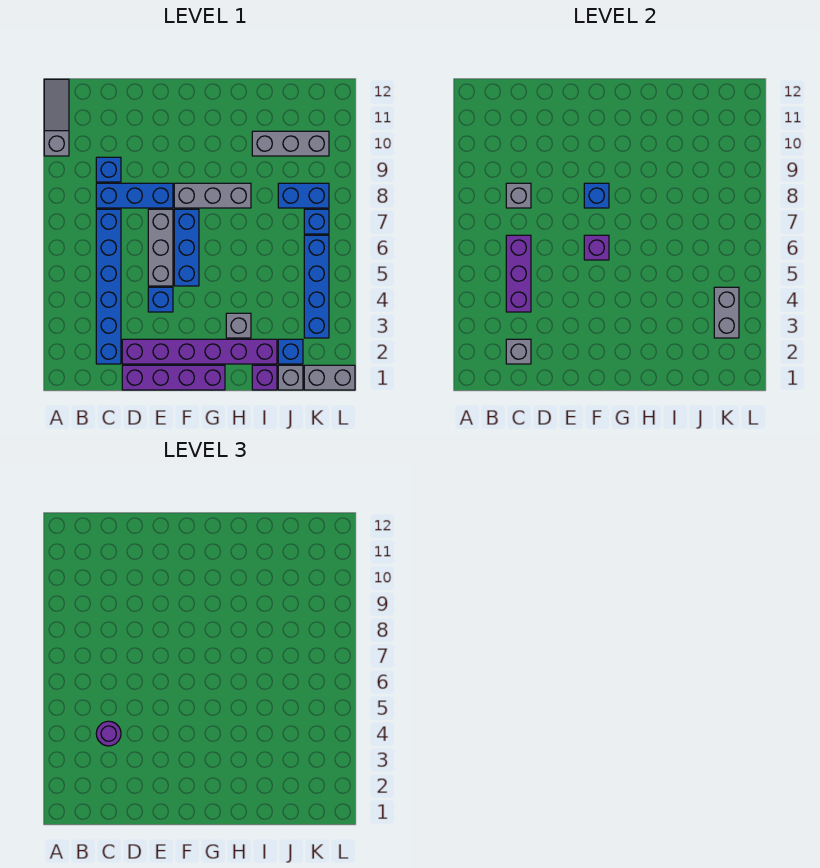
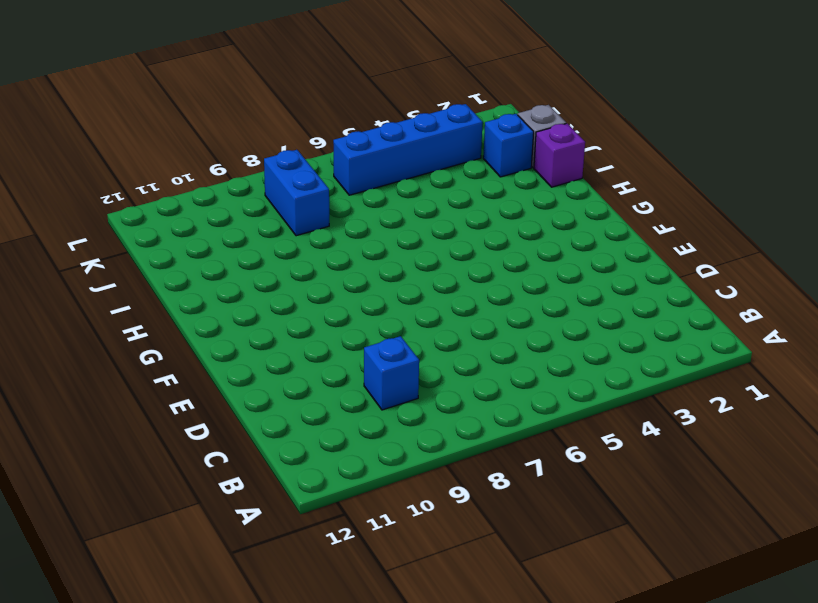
none -> grey slope A10:A12 level 1 top 10
none -> blue brick C2:C7 level 1
none -> blue brick C8:E8 level 1

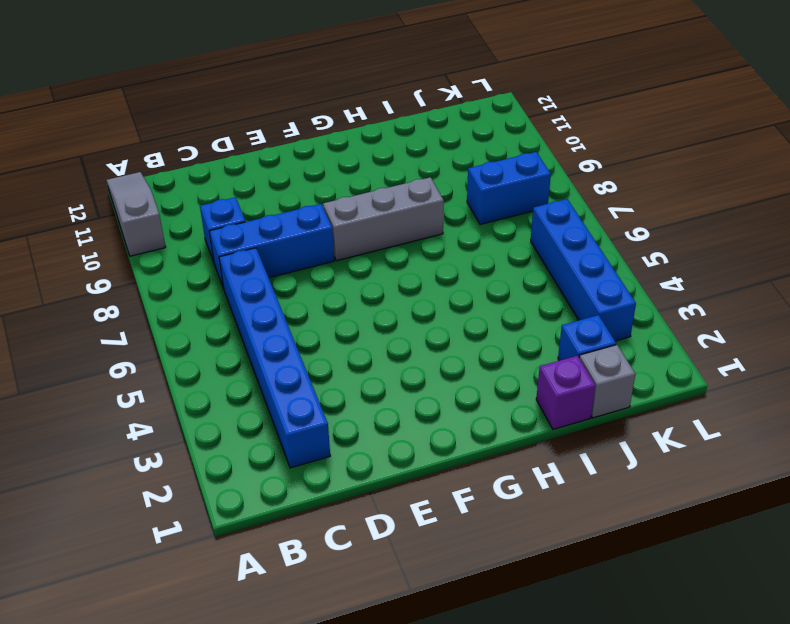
none -> purple brick D1:G1 level 1
none -> purple brick D2:I2 level 1
none -> blue brick E4 level 1

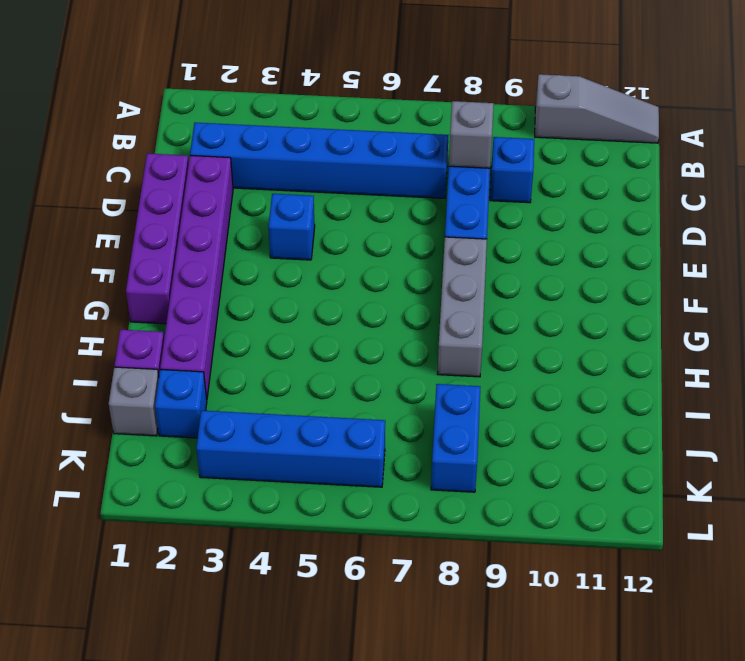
none -> grey brick E5:E7 level 1
none -> blue brick F5:F7 level 1
none -> grey brick H3 level 1

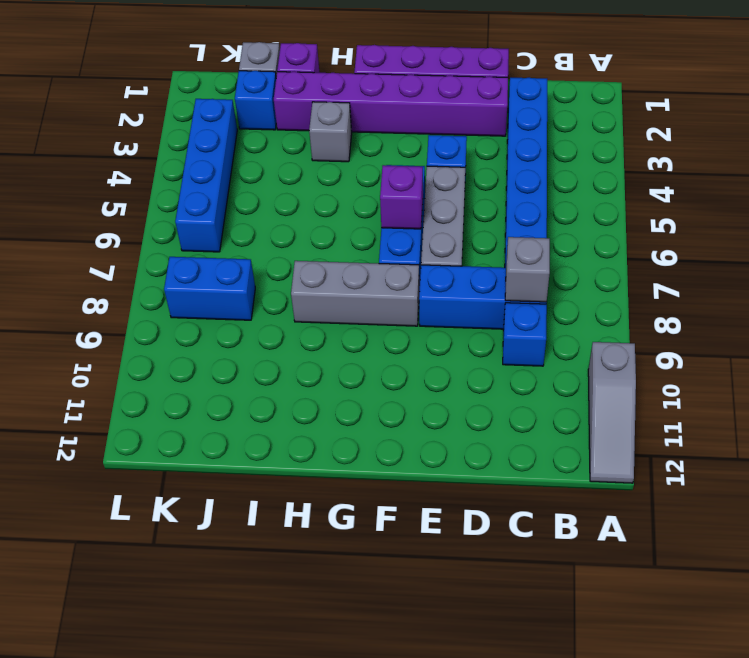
none -> grey brick I10:K10 level 1
none -> grey brick K1:L1 level 1
none -> blue brick K7 level 1

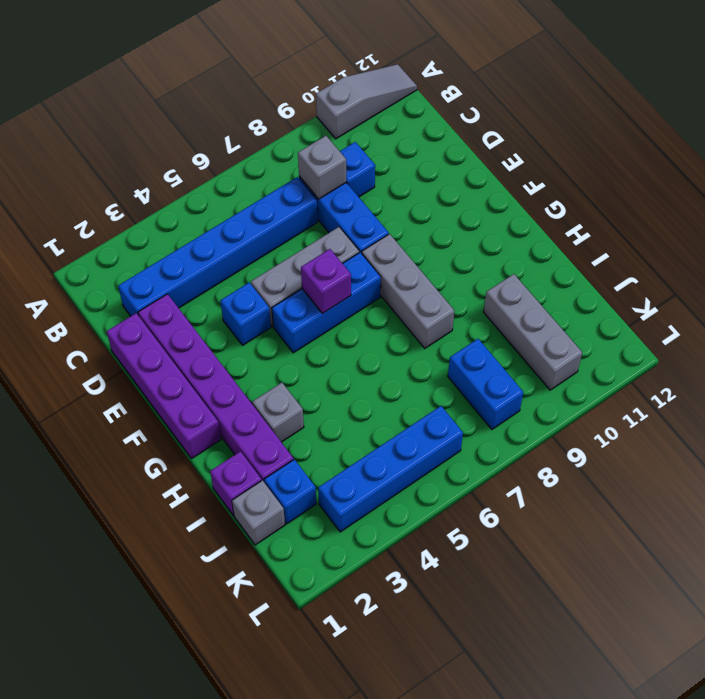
none -> grey brick K1:L1 level 1
none -> blue brick K7 level 1
none -> grey brick C2 level 2

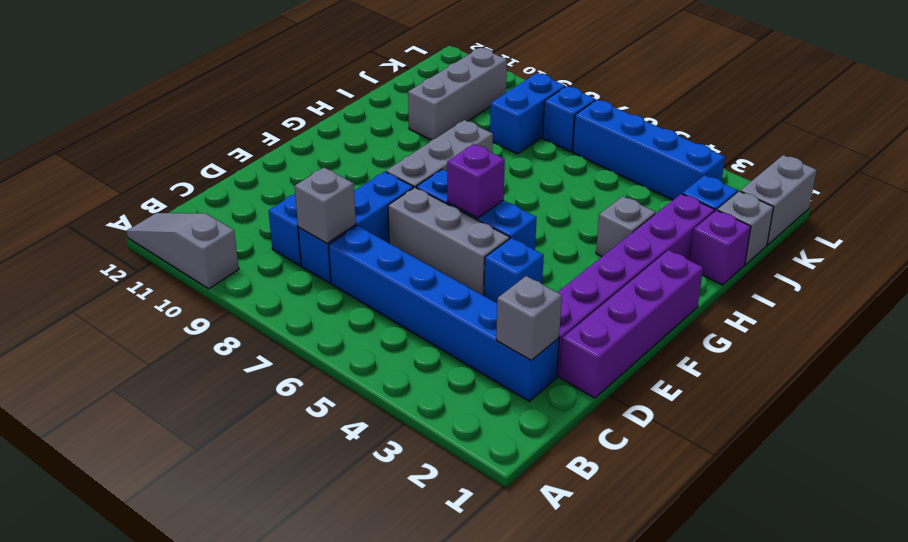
none -> purple brick C4:C6 level 2
none -> blue brick F8 level 2
none -> grey brick K3:K4 level 2

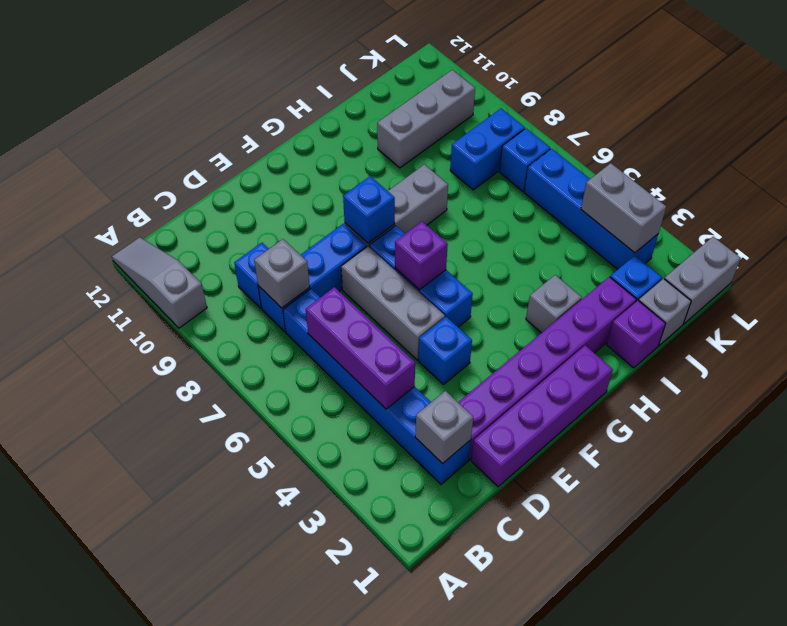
none -> purple round brick C4 level 3

